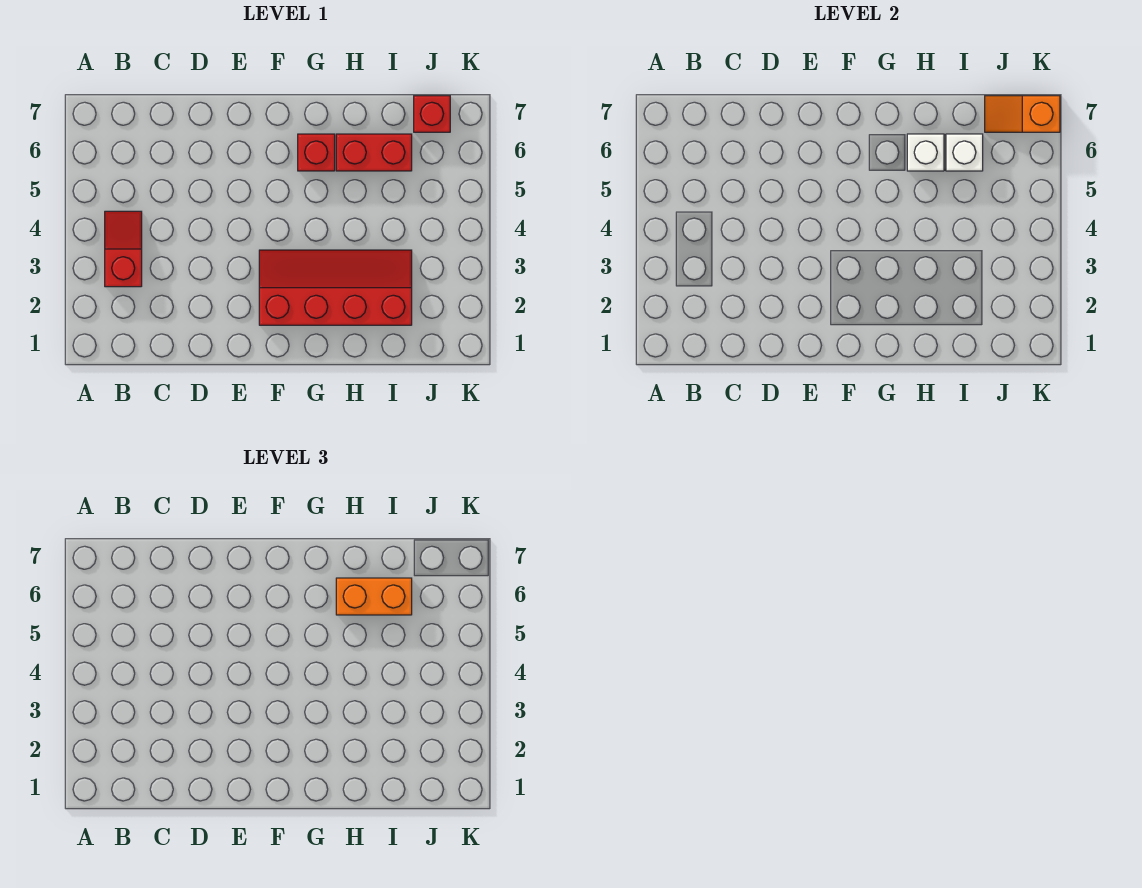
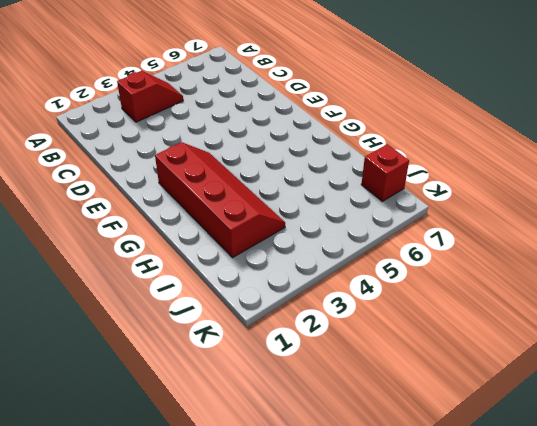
none -> red brick G6 level 1
none -> red brick H6:I6 level 1

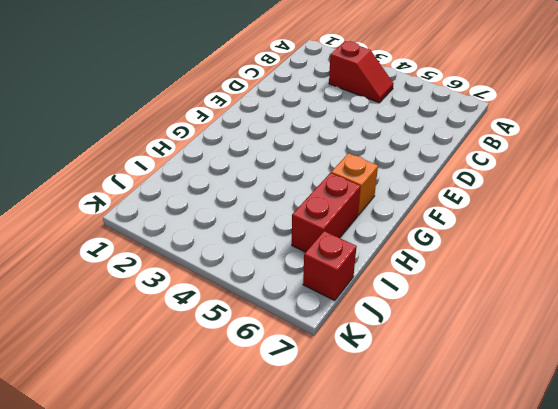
orange brick G6 level 1 -> red brick G6 level 1
none -> red slope F2:I3 level 1 top 2
none -> white brick H6 level 2

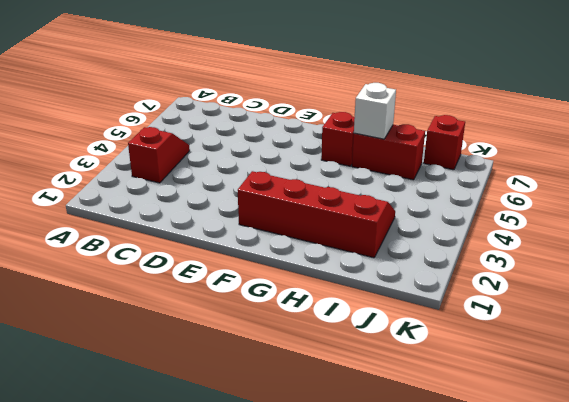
none -> white brick I6 level 2
none -> orange slope J7:K7 level 2 top K

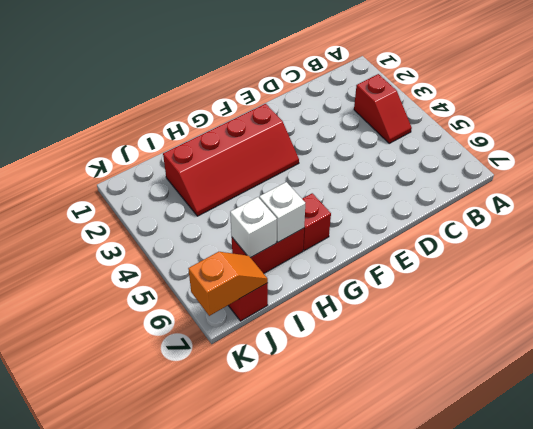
none -> orange brick H6:I6 level 3

